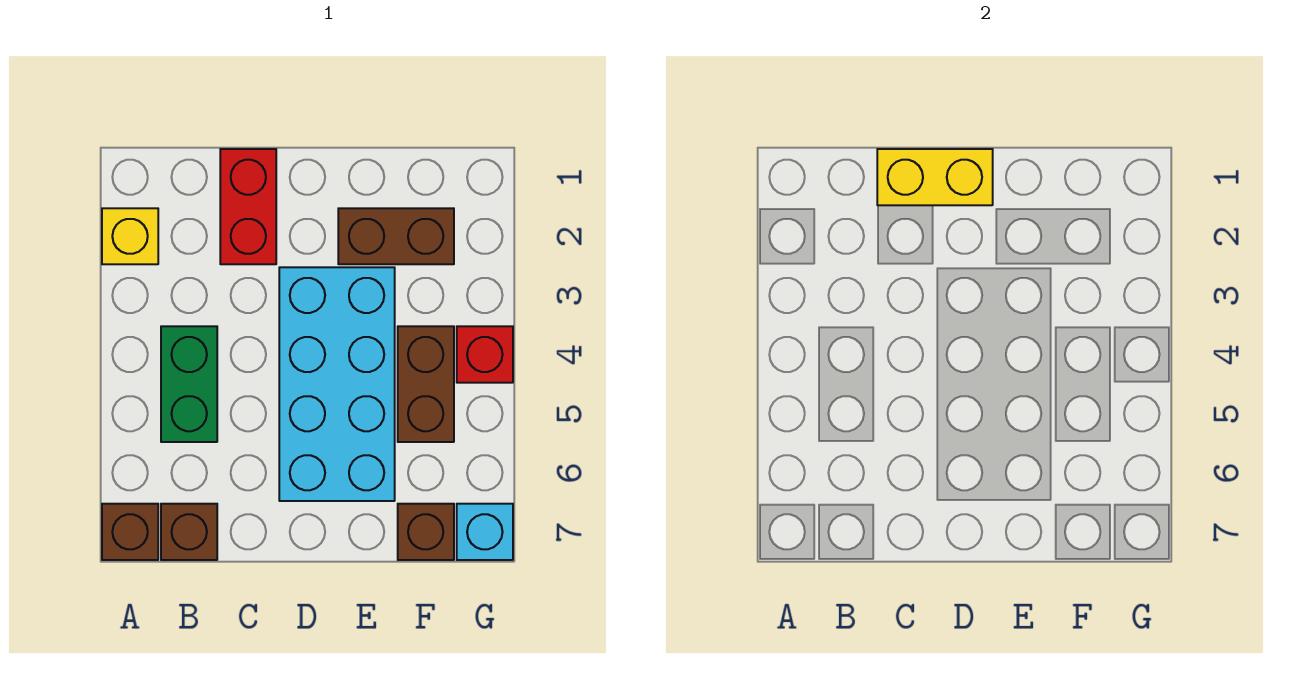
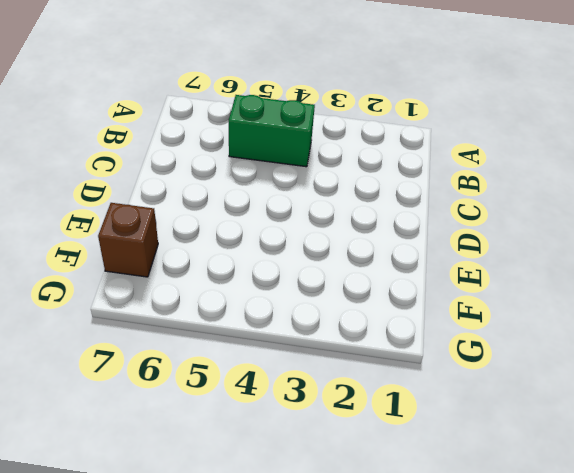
none -> yellow brick A2 level 1
none -> brown brick A7 level 1
none -> brown brick B7 level 1

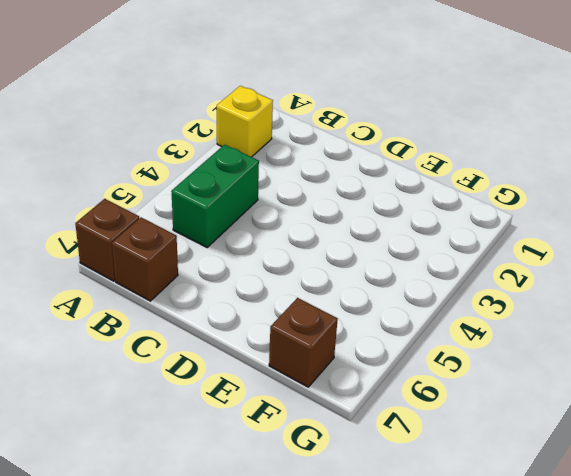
none -> red brick C1:C2 level 1
none -> cyan brick D3:E6 level 1
none -> brown brick E2:F2 level 1

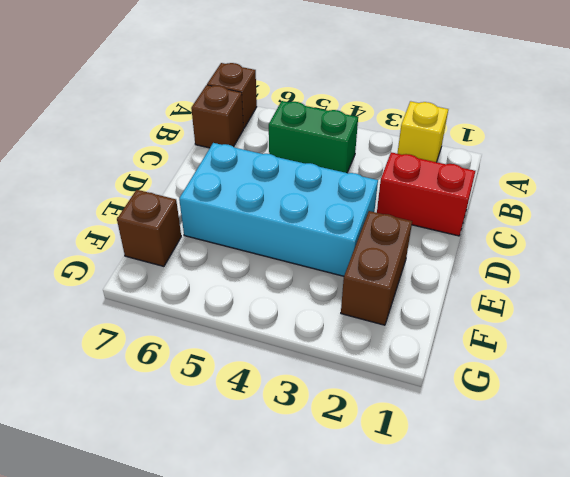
none -> brown brick F4:F5 level 1
none -> red brick G4 level 1
none -> cyan brick G7 level 1

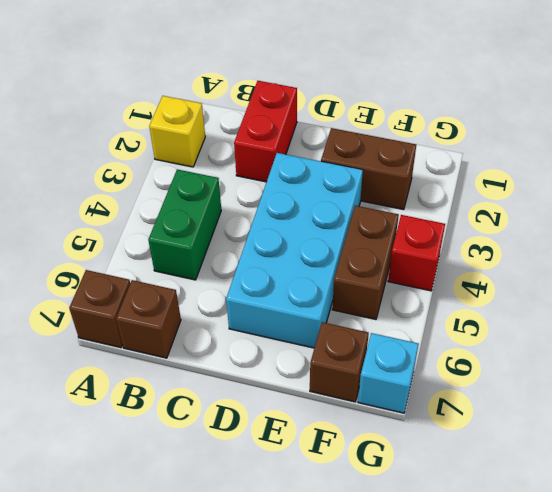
none -> yellow brick C1:D1 level 2

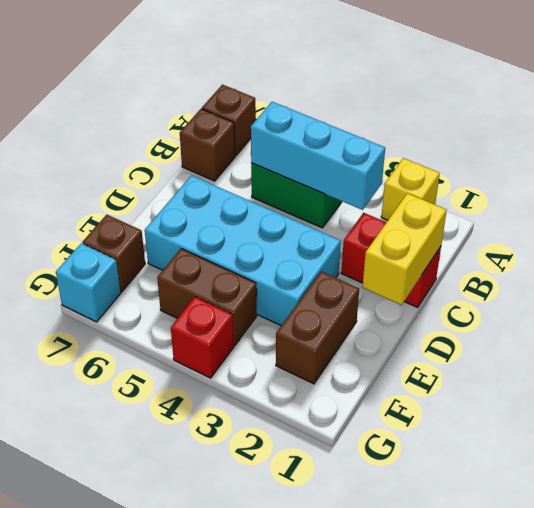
cyan brick B3:B5 level 2 -> none

